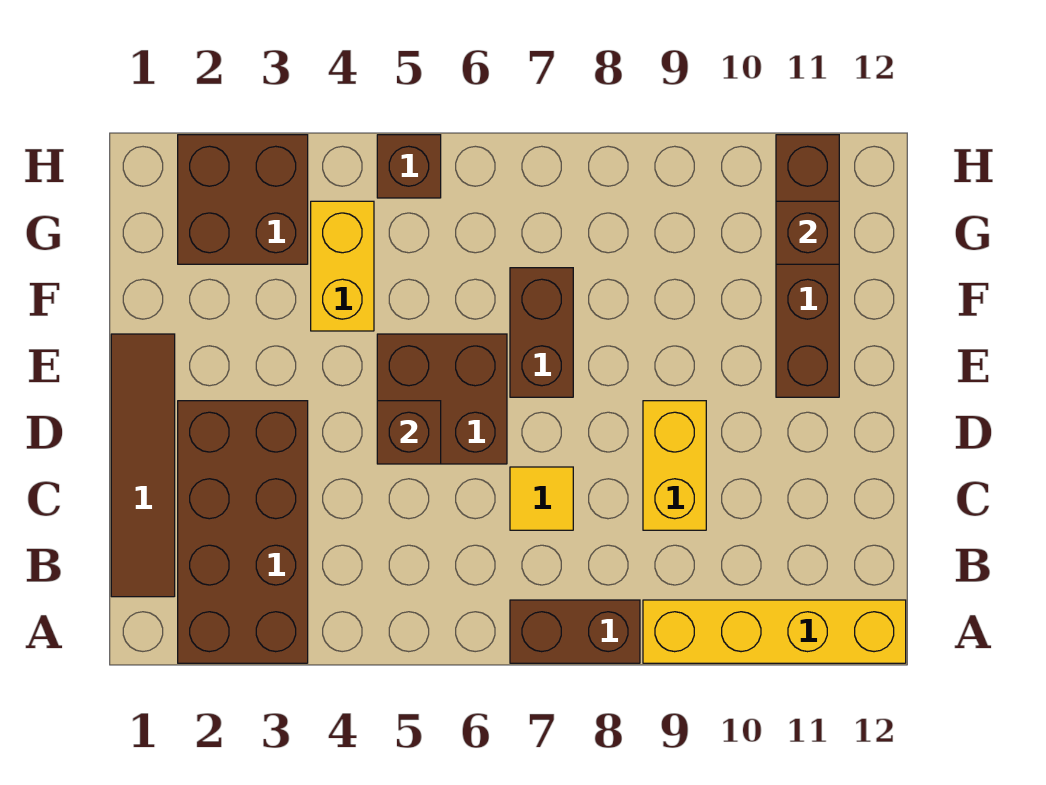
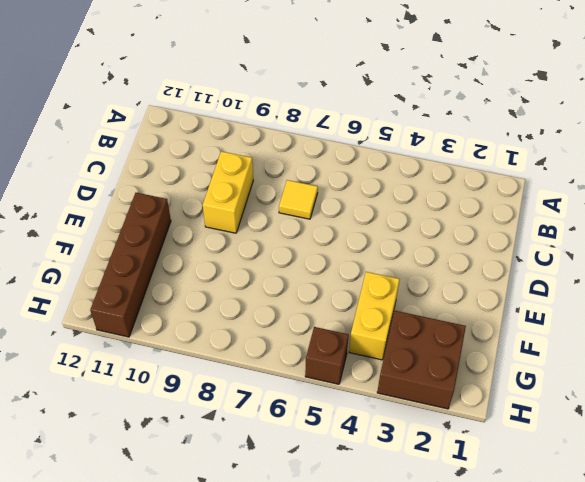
none -> brown brick A2:D3 level 1
none -> brown brick A7:A8 level 1
none -> yellow brick A9:A12 level 1

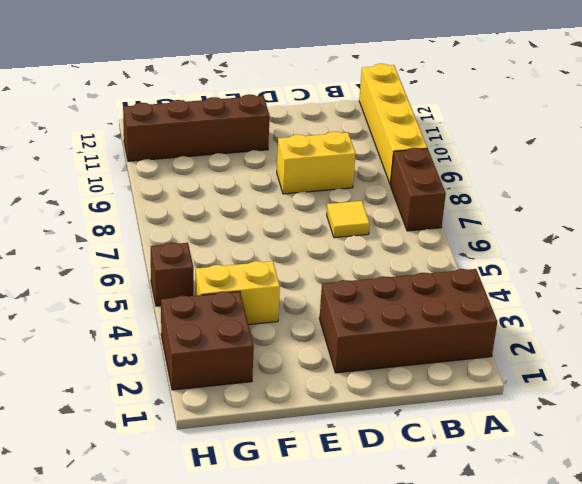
none -> brown tile B1:E1 level 1
none -> brown brick D5:E6 level 1
none -> brown brick E7:F7 level 1

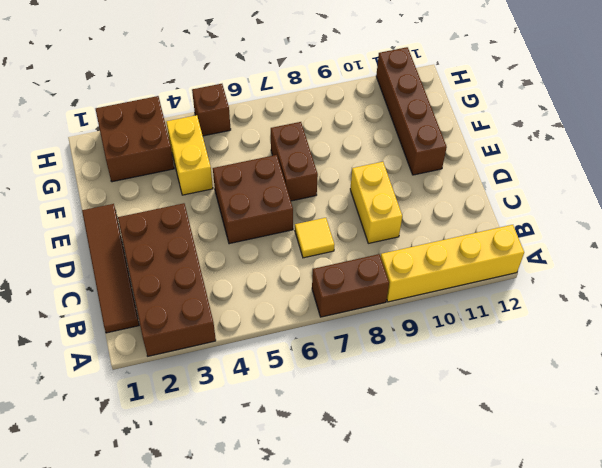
none -> brown brick D5 level 2
none -> brown brick G11 level 2

